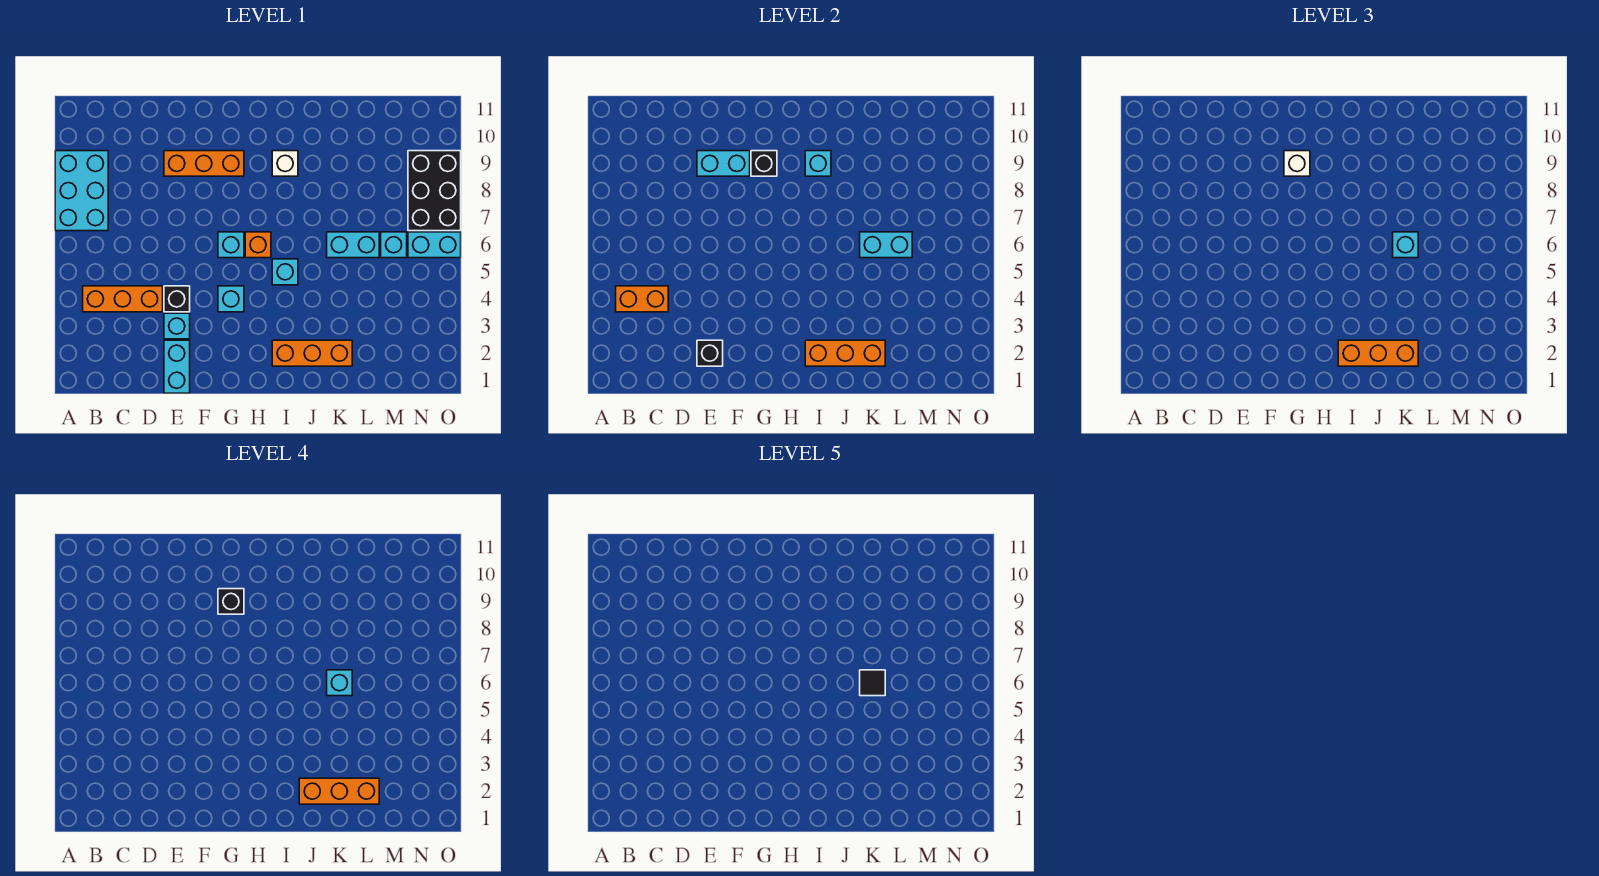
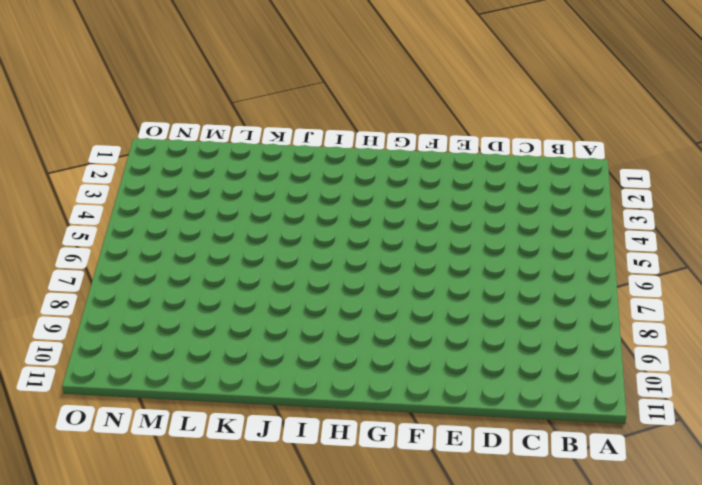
none -> cyan brick A7:B9 level 1
none -> orange brick B4:D4 level 1
none -> cyan brick E1:E2 level 1
none -> cyan brick E3 level 1

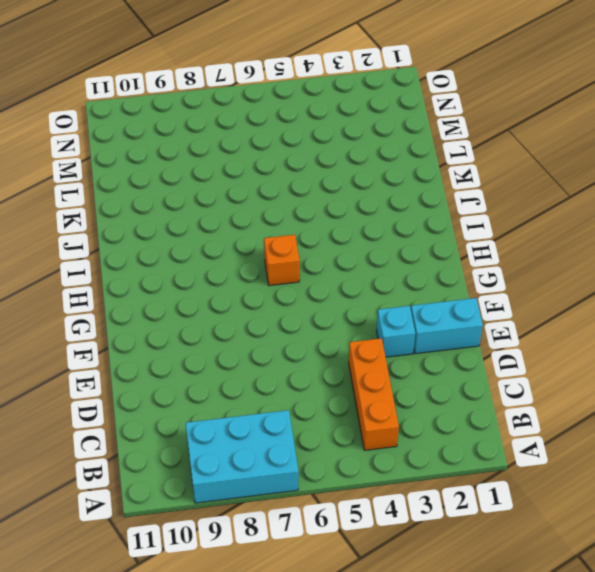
none -> black brick E4 level 1
none -> orange brick E9:G9 level 1
none -> cyan brick G4 level 1
none -> cyan brick G6 level 1

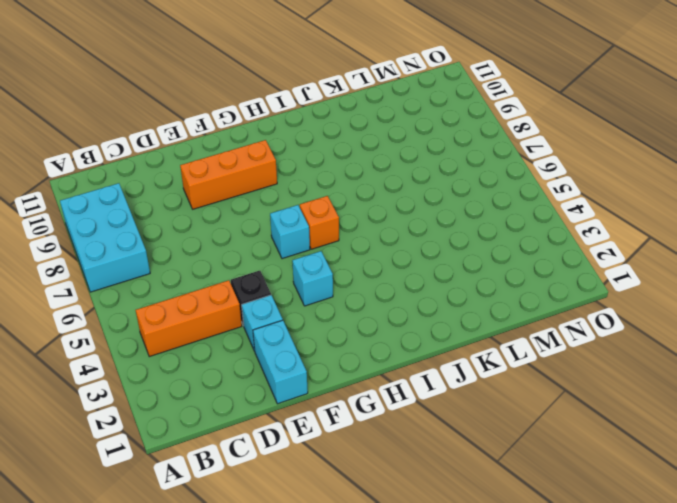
none -> orange brick I2:K2 level 1
none -> cyan brick I5 level 1
none -> white brick I9 level 1
none -> cyan brick K6:L6 level 1

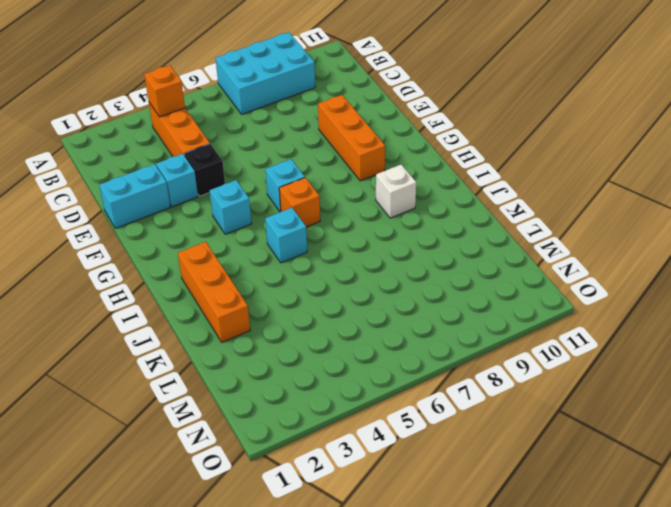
orange brick B4 level 2 -> orange brick B4:C4 level 2
none -> cyan brick K6:L6 level 1
none -> cyan brick M6 level 1
none -> cyan brick N6:O6 level 1
none -> black brick N7:O9 level 1

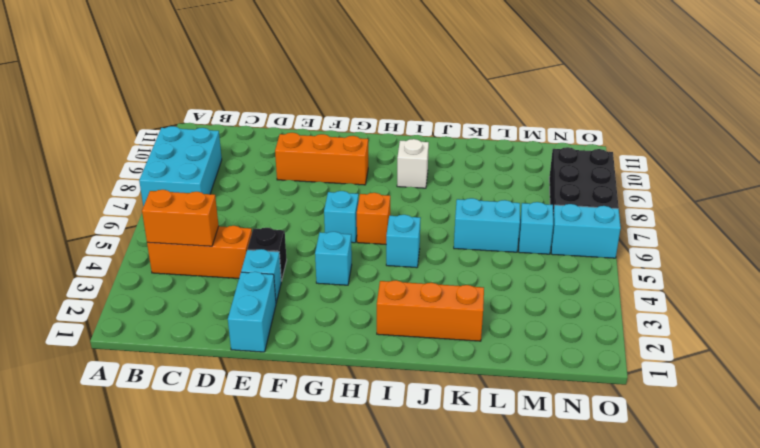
none -> black brick E2 level 2
none -> cyan brick E9:F9 level 2
none -> black brick G9 level 2
none -> orange brick I2:K2 level 2

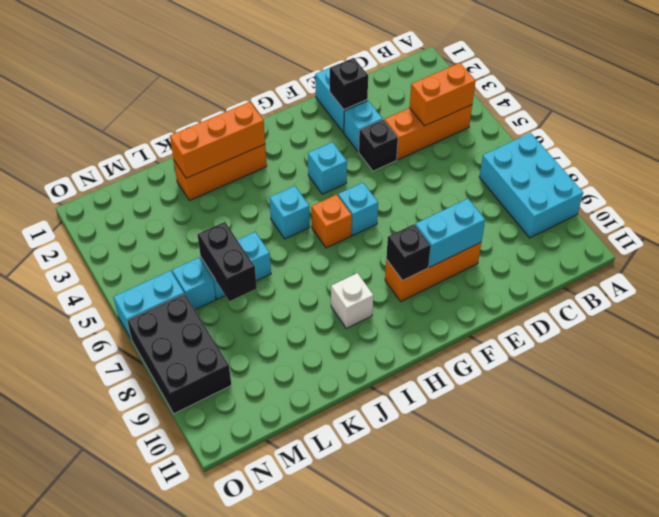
black brick L6:L7 level 2 -> cyan brick K6:L6 level 2
none -> cyan brick I9 level 2
none -> white brick G9 level 3
none -> orange brick I2:K2 level 3
none -> cyan brick K6 level 3

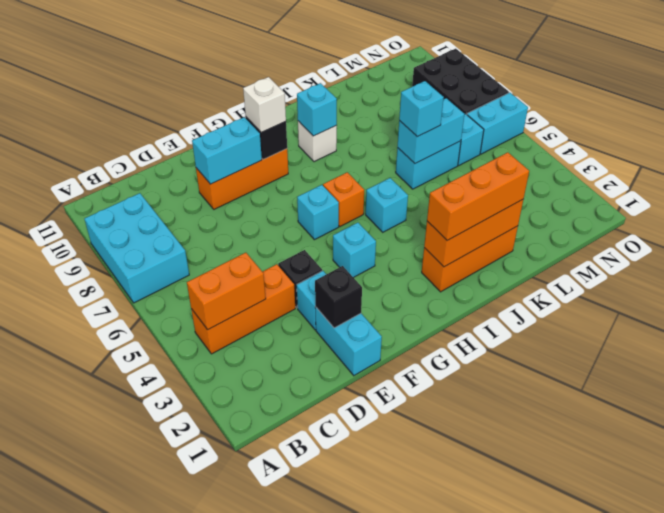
none -> black brick G9 level 4
none -> orange brick J2:L2 level 4
none -> cyan brick K6 level 4
none -> black tile K6 level 5

